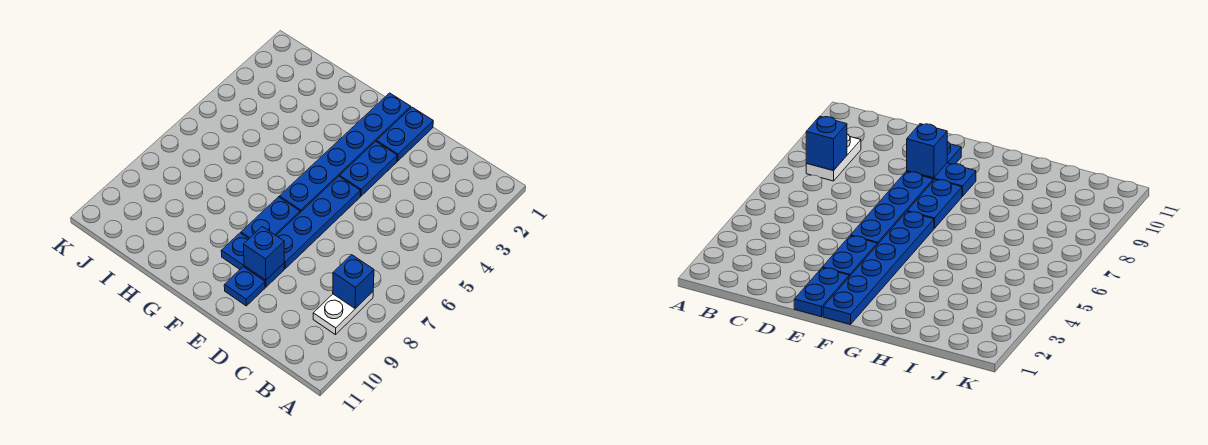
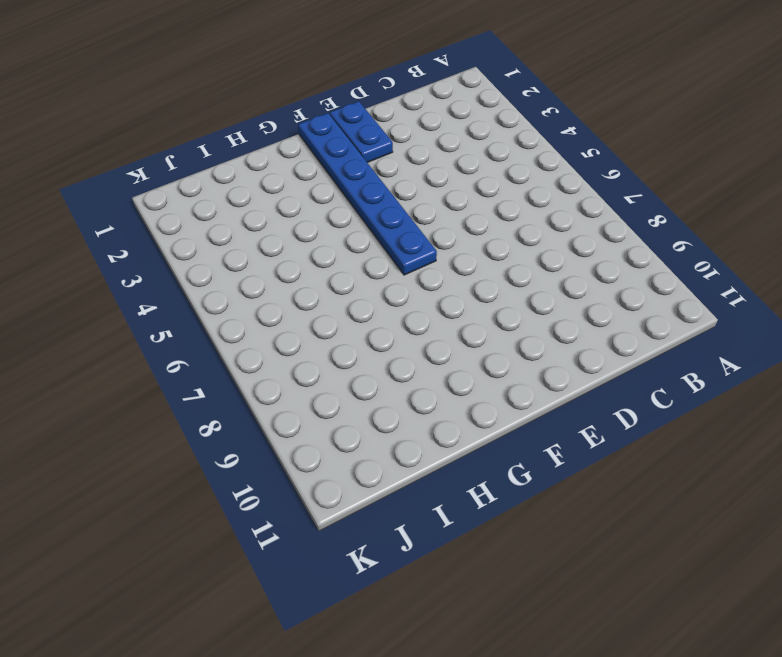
none -> white plate B8:B9 level 1
none -> blue plate E3:E4 level 1

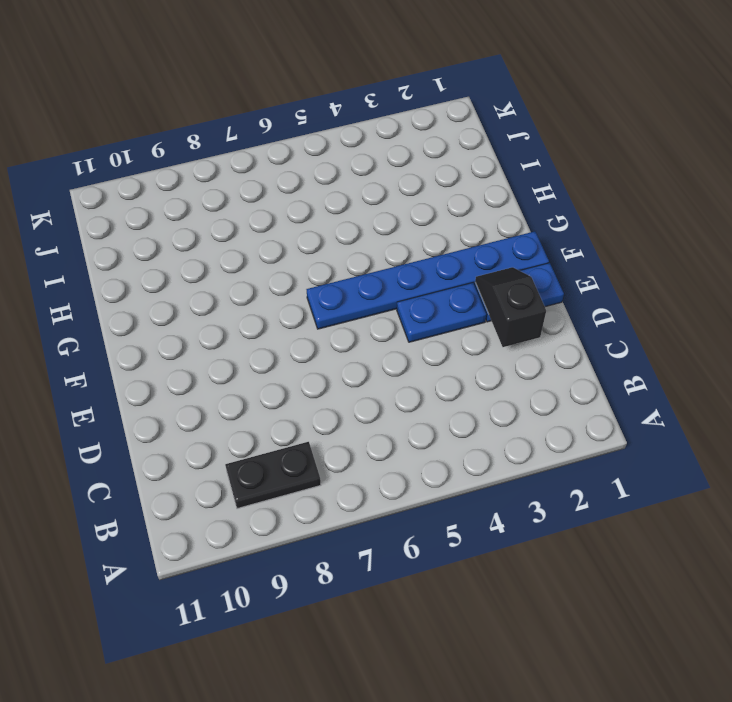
black plate B8:B9 level 1 -> white plate B8:B9 level 1
black slope D2:E2 level 2 top D -> none
none -> blue plate E5:E8 level 1
none -> blue plate E9:F9 level 1

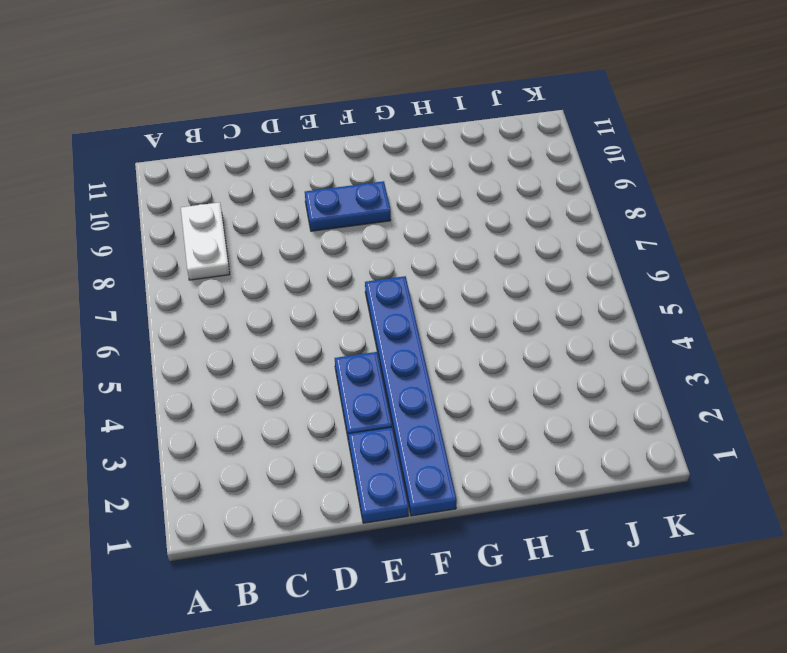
none -> blue plate E5:E8 level 1
none -> blue plate E10 level 1

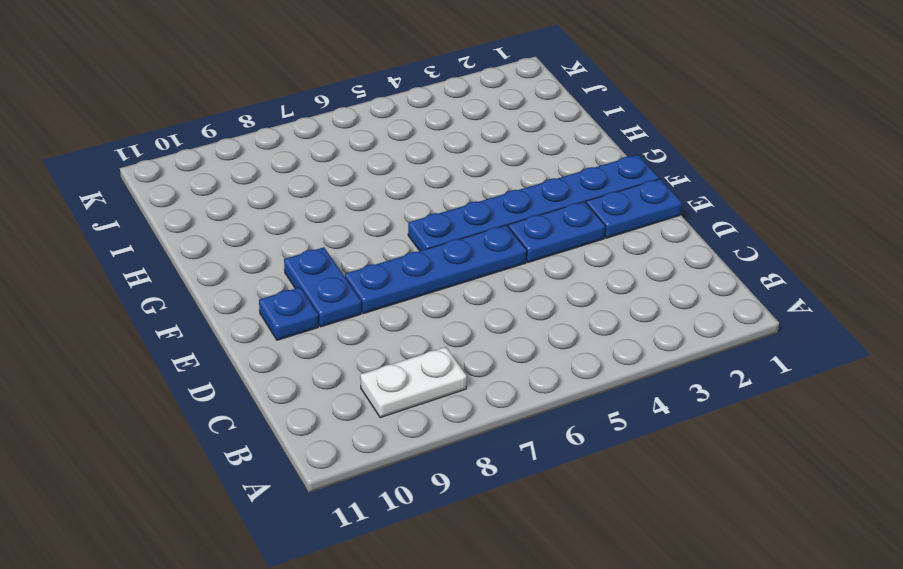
none -> blue plate F7:F8 level 1
none -> blue brick B8 level 2

